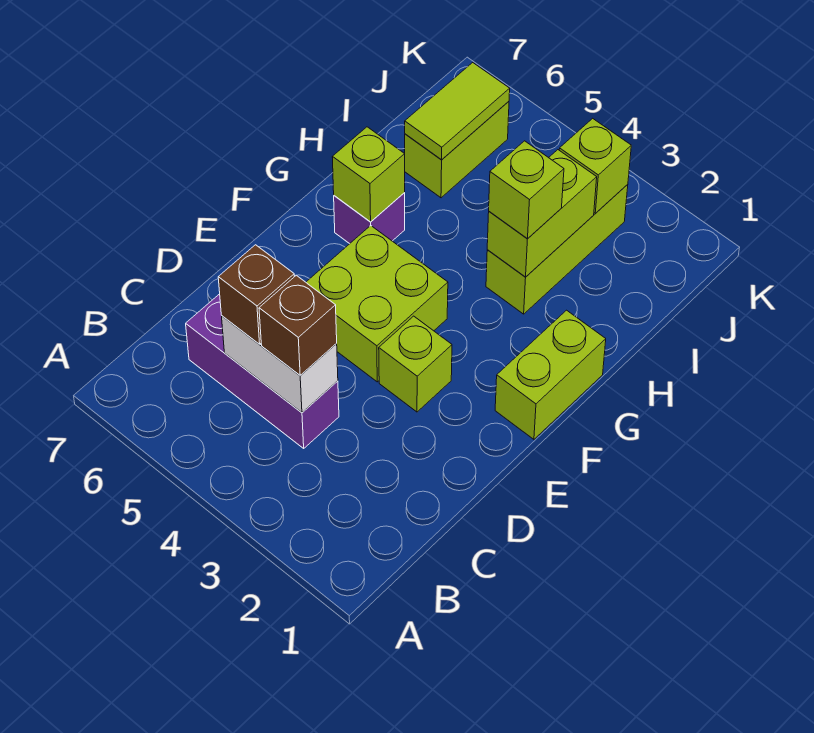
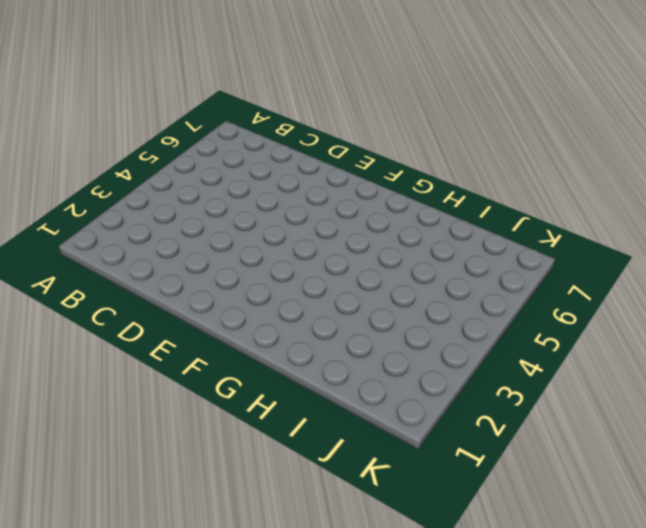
none -> purple brick C4:C6 level 1
none -> lime brick E3 level 1
none -> lime brick E4:F5 level 1

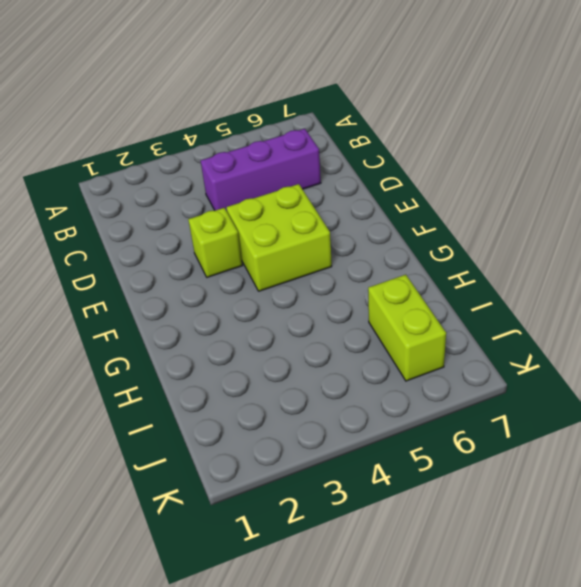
none -> lime brick F1:G1 level 1
none -> purple brick G6 level 1
none -> lime brick H3:J3 level 1

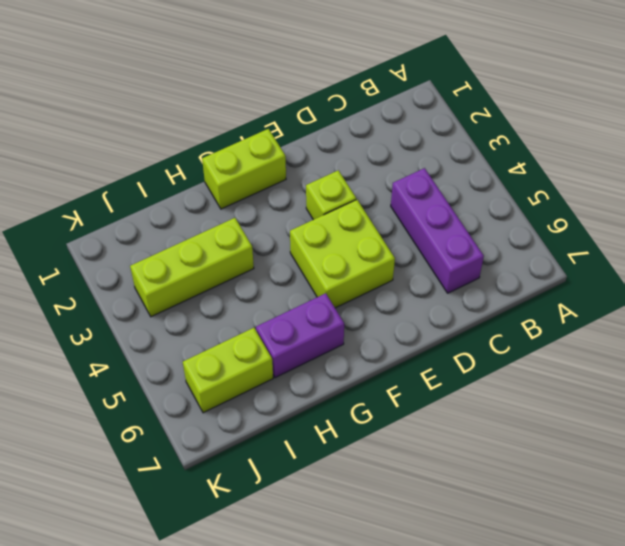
purple brick G6:H6 level 1 -> purple brick G6 level 1
none -> white brick C4:C5 level 2
none -> lime brick G6 level 2
none -> lime brick H3:I3 level 2

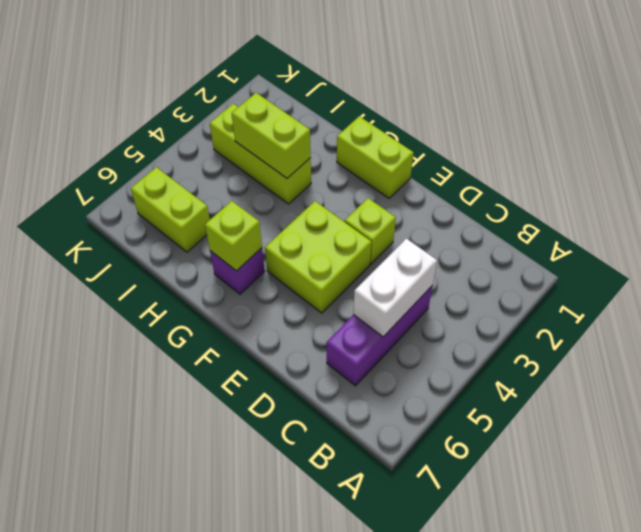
none -> lime tile I6:J6 level 2
none -> lime brick J3 level 2
none -> brown brick C4 level 3

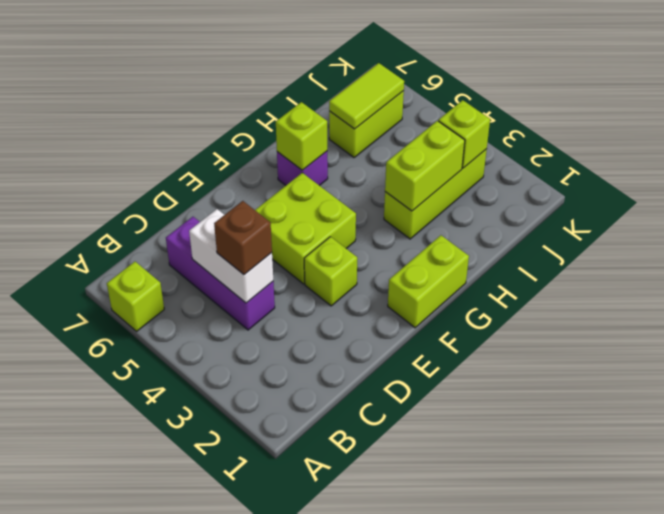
lime brick A6 level 1 -> lime brick H3 level 3
none -> brown brick C5 level 3

